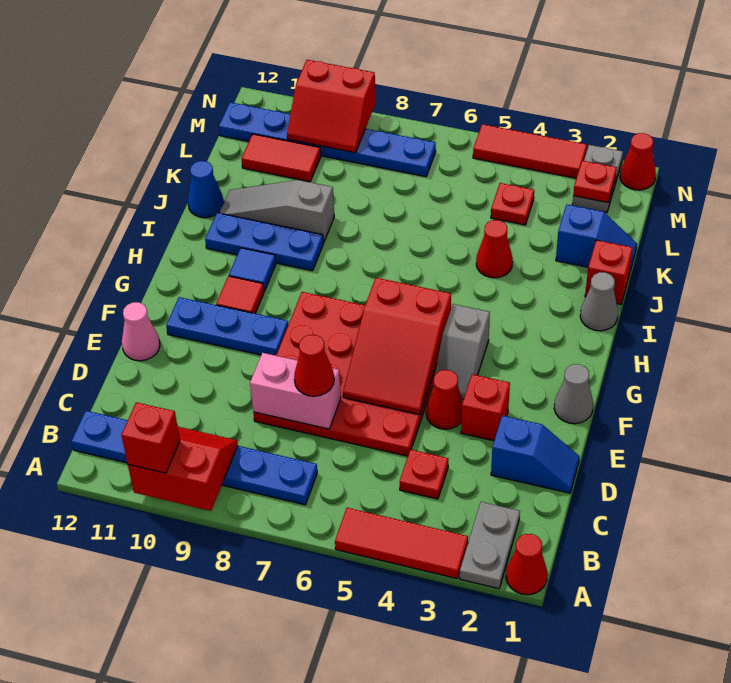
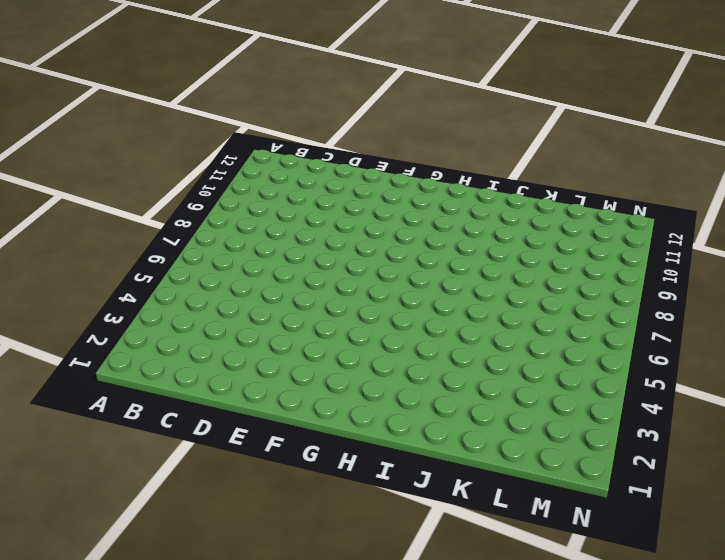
none -> red cone A1 level 1
none -> grey plate A2:B2 level 1
none -> red tile A3:A5 level 1
none -> blue plate B7:B12 level 1

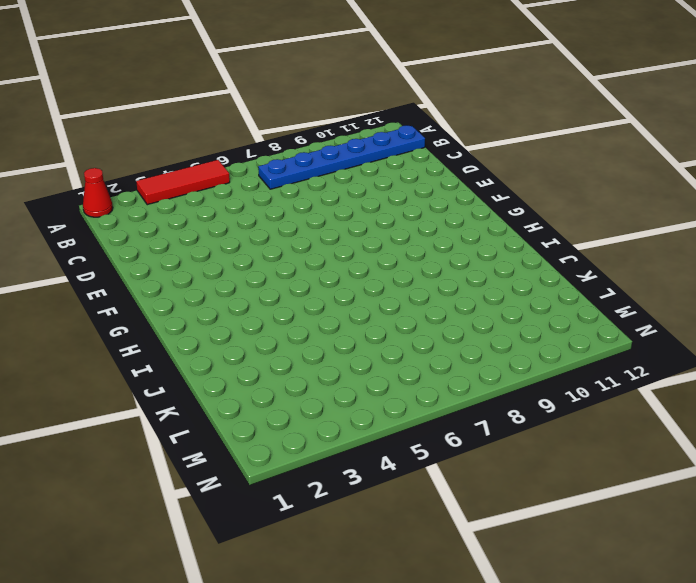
none -> grey plate A2:B2 level 1
none -> red plate C4 level 1
none -> blue slope D1:D2 level 1 top 2
none -> red plate D5:G8 level 1

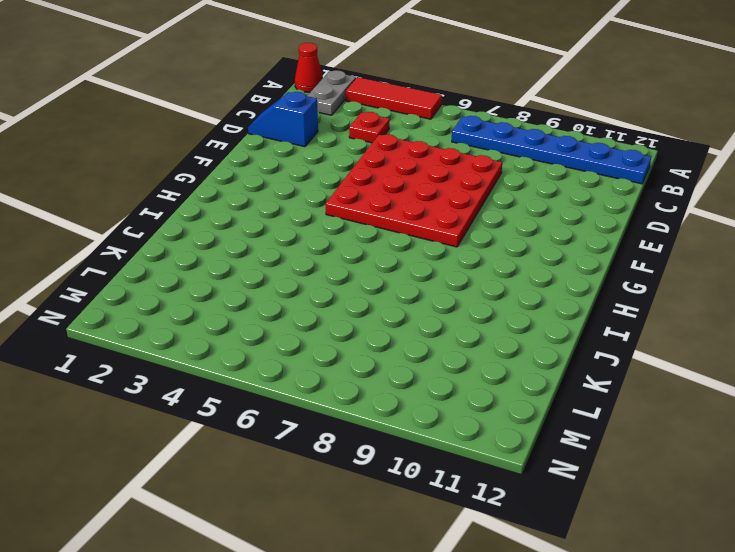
none -> red brick E3 level 1
none -> red cone E4 level 1
none -> pink cone E12 level 1
none -> grey cone F1 level 1

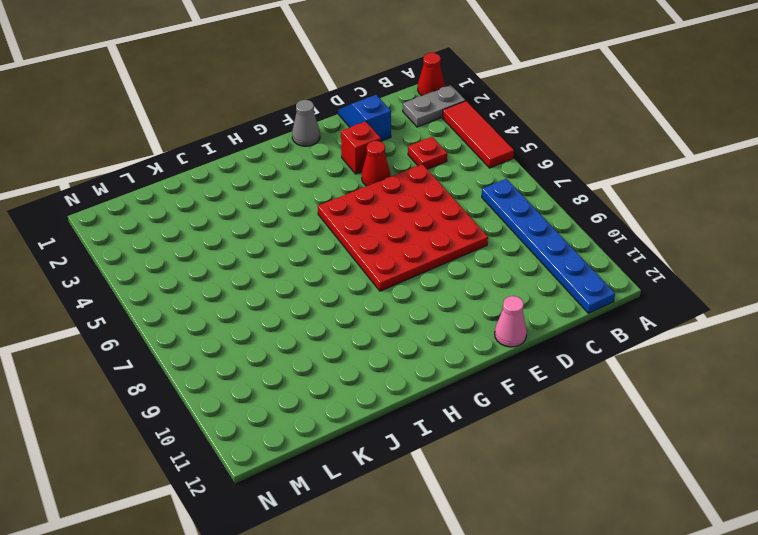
none -> grey slope F4:G4 level 1 top G
none -> blue plate F9:F11 level 1
none -> red tile G10 level 1
none -> blue tile H10 level 1

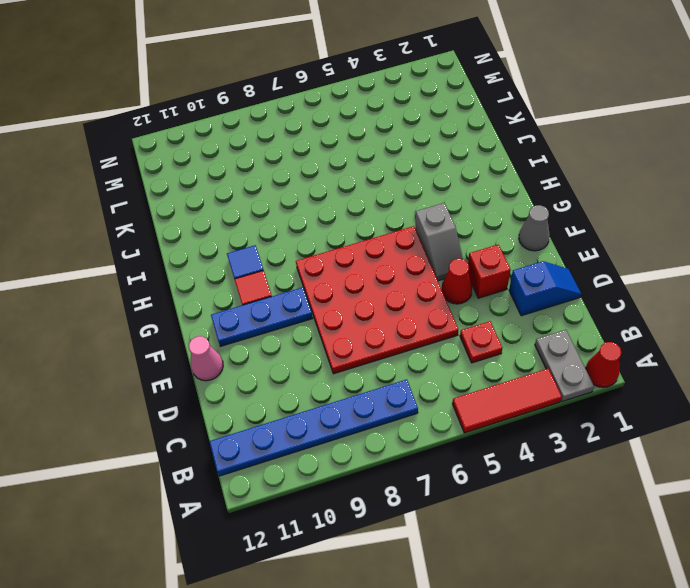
none -> grey cone I1 level 1
none -> blue plate I9:I11 level 1
none -> red brick J1 level 1
none -> red cone J4 level 1

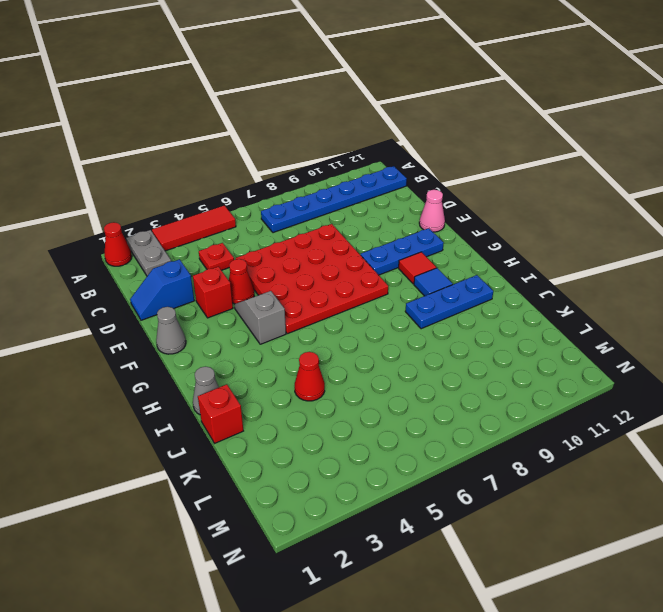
none -> grey slope J9:J11 level 1 top 9
none -> blue cone J12 level 1
none -> blue slope K1:K2 level 1 top 2
none -> red plate L4 level 1

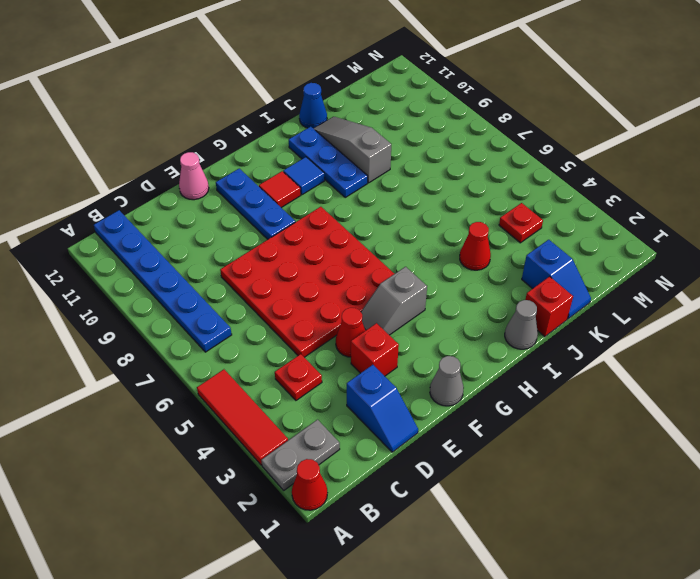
none -> red tile L10:L11 level 1
none -> grey plate M2:N2 level 1
none -> blue plate M7:M12 level 1
none -> red cone N1 level 1

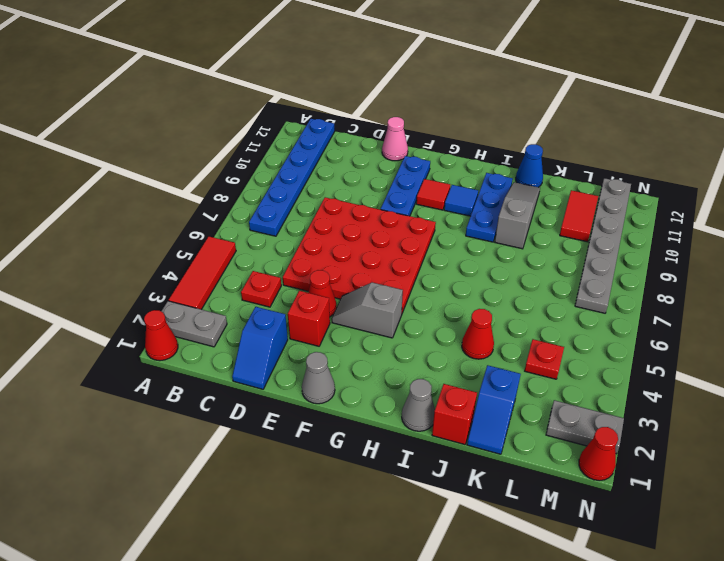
grey plate M7:M12 level 1 -> blue plate M7:M12 level 1
none -> red tile N3:N5 level 1
none -> red slope A9:B10 level 2 top A
none -> pink brick D7:D8 level 2
none -> red slope E5:G6 level 2 top G

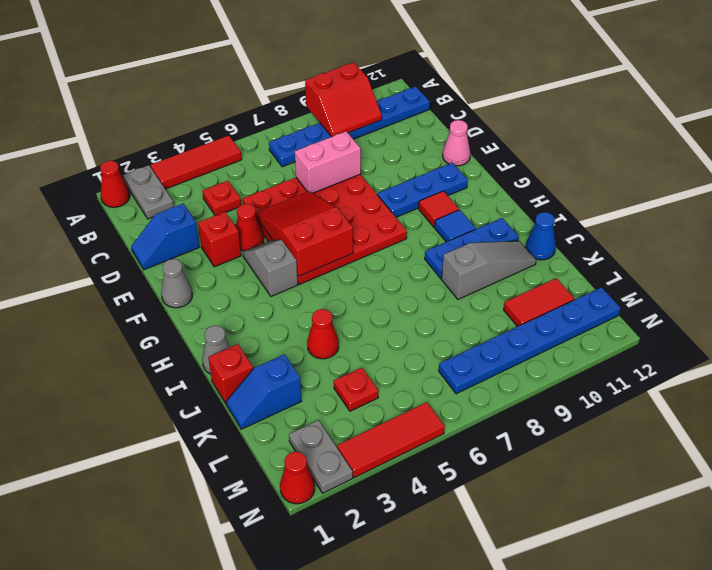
none -> red plate M2 level 2
none -> red slope M9:N10 level 2 top N
none -> red brick A10 level 3
none -> red cone D7 level 3

